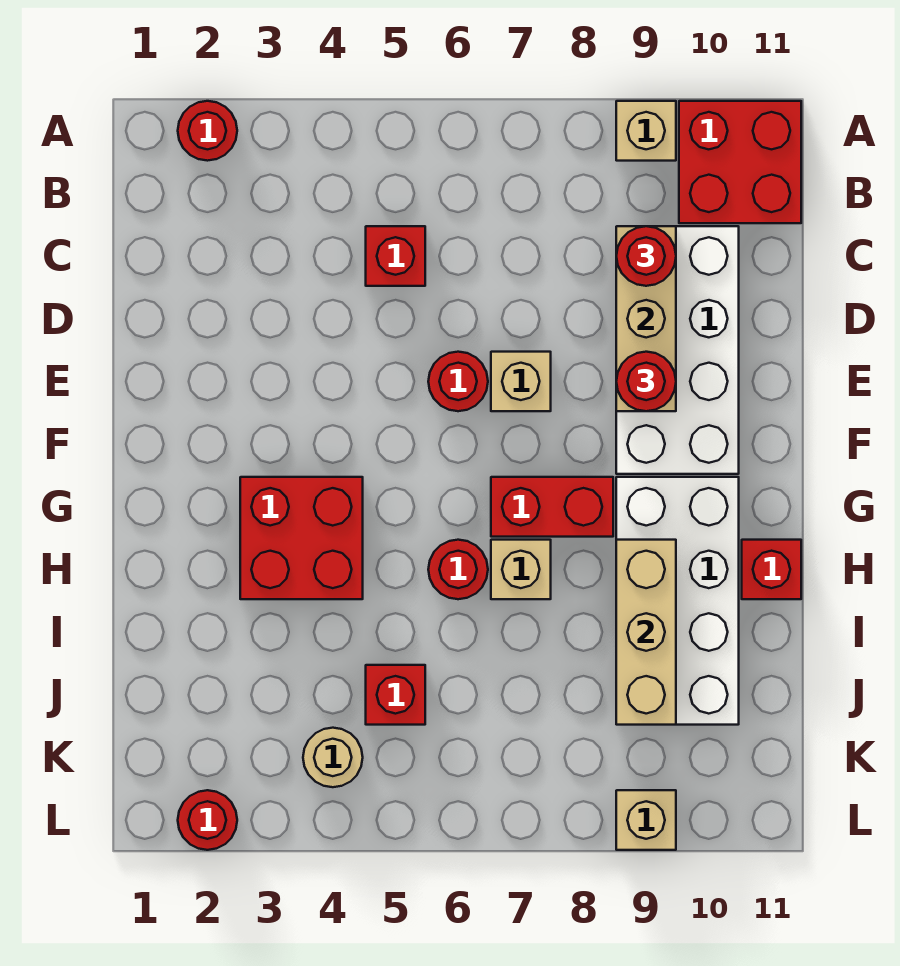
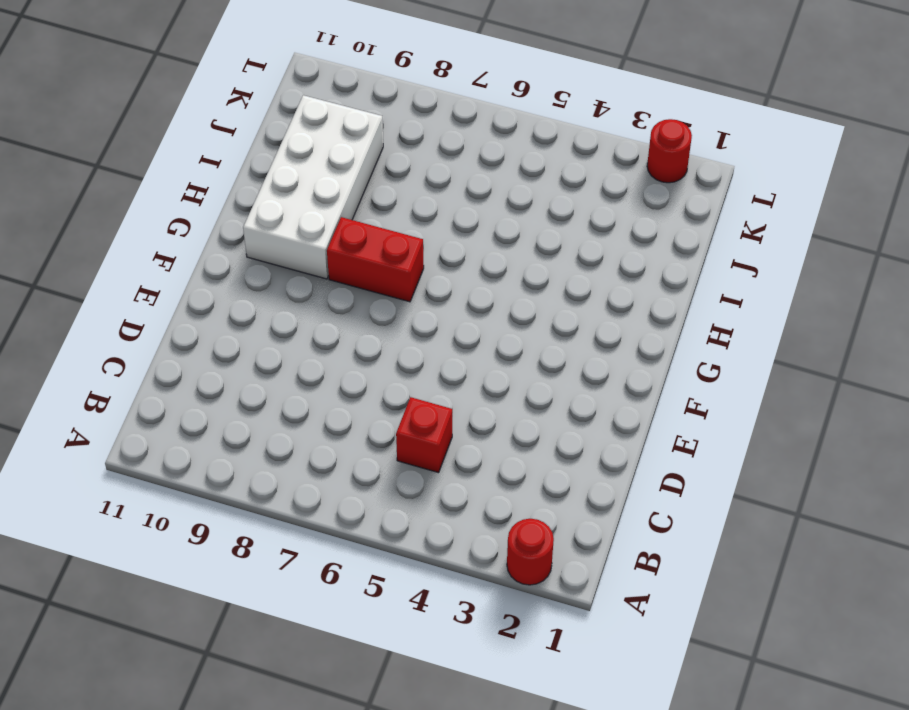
none -> tan brick A9 level 1
none -> red brick A10:B11 level 1
none -> white brick C9:F10 level 1

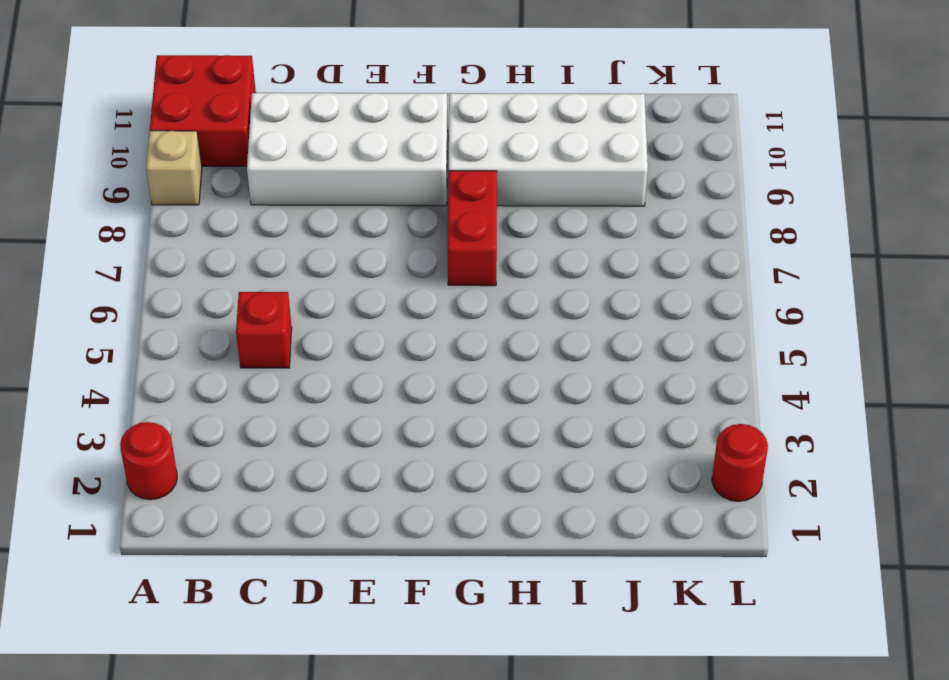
none -> red round brick E6 level 1
none -> tan brick E7 level 1
none -> red brick G3:H4 level 1

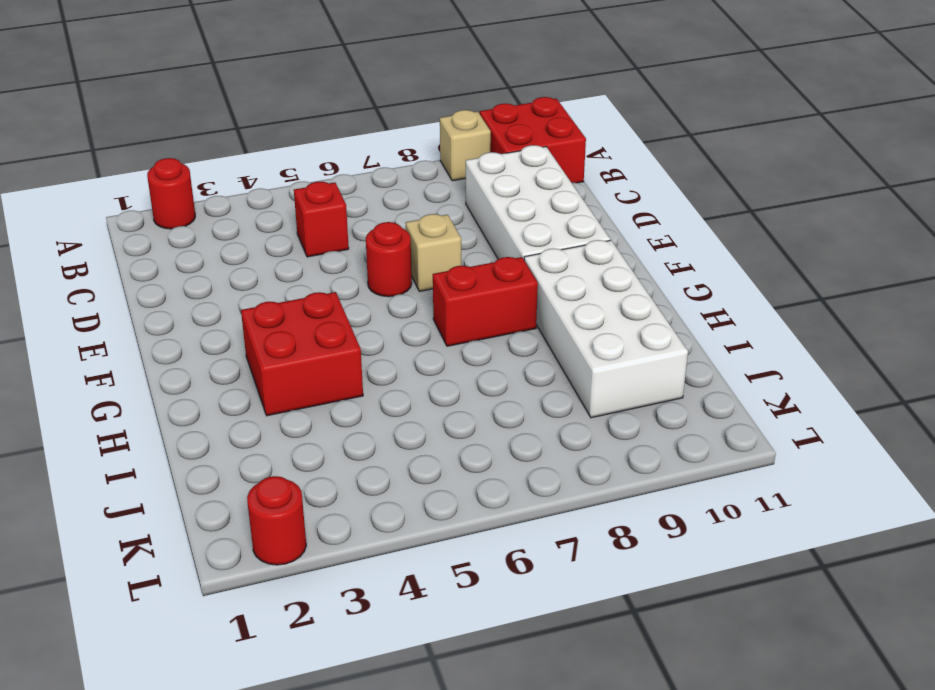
none -> red round brick H6 level 1
none -> tan brick H7 level 1
none -> red brick H11 level 1

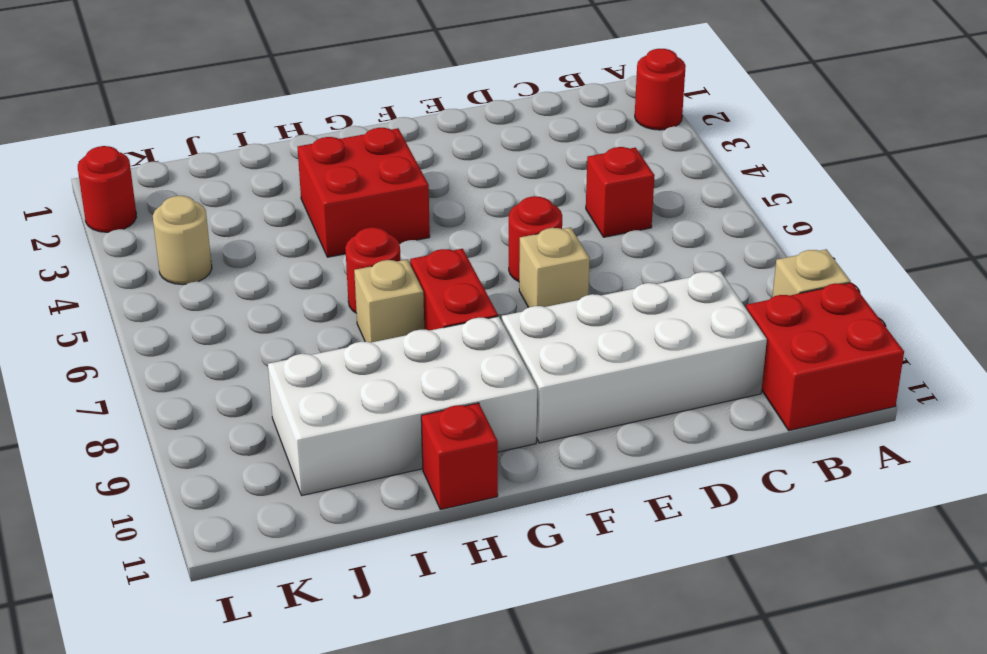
none -> red brick J5 level 1
none -> tan brick L9 level 1
none -> tan brick C9:E9 level 2

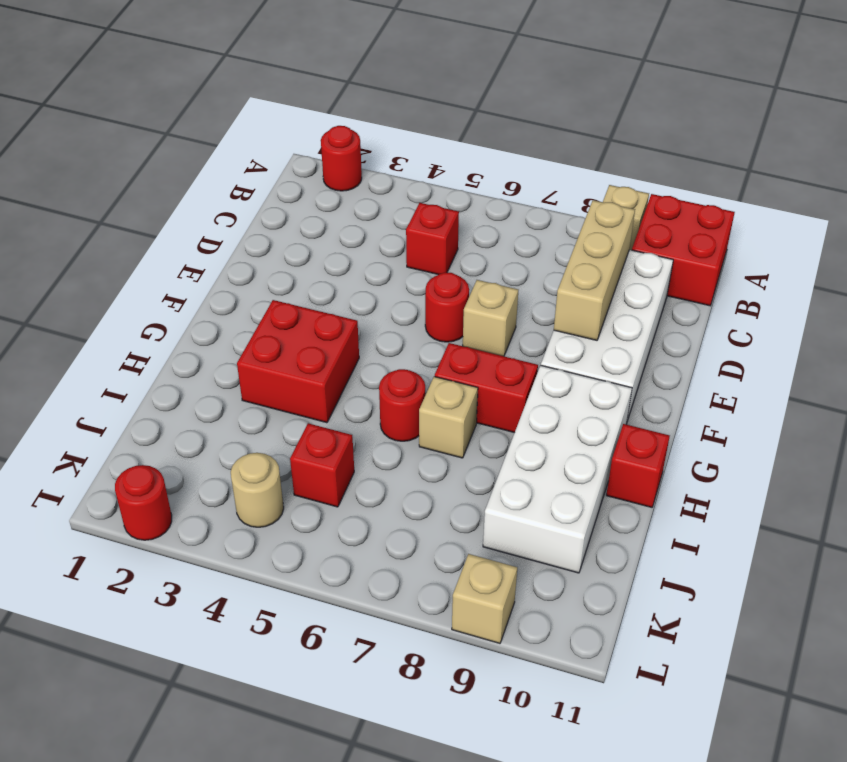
none -> tan brick H9:J9 level 2
none -> red round brick C9 level 3
none -> red round brick E9 level 3

